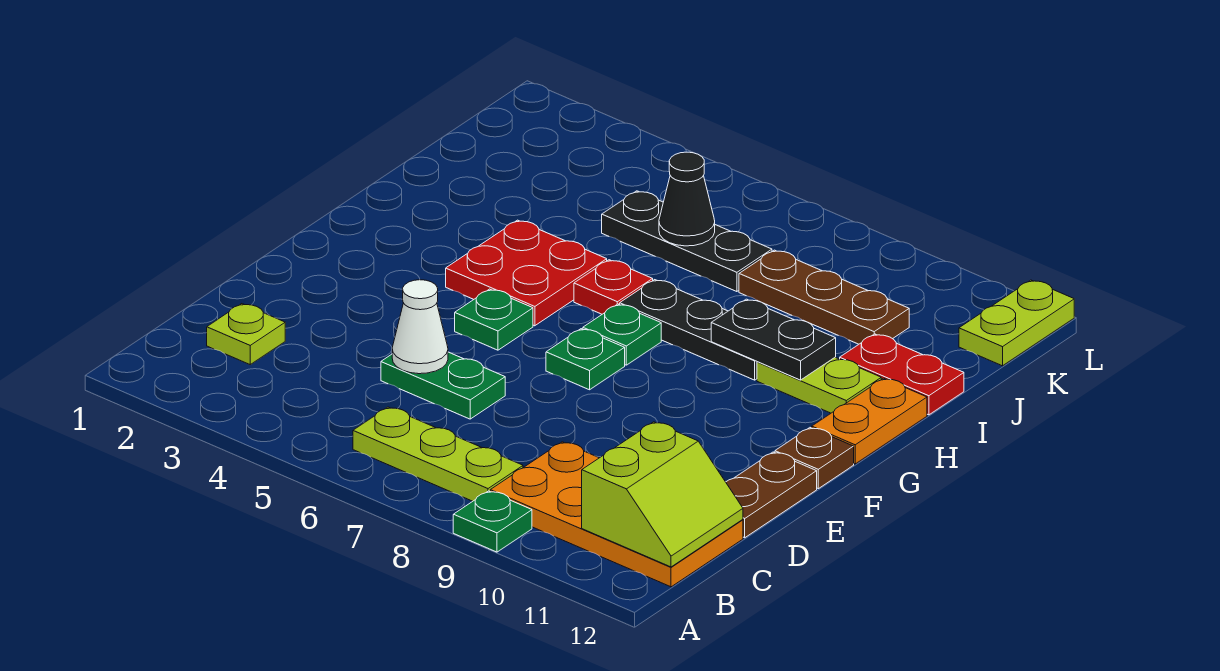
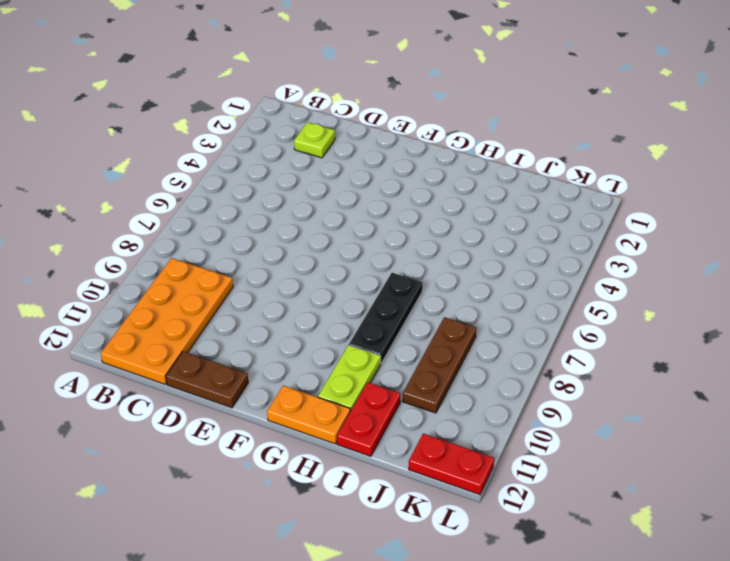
red plate K12:L12 level 1 -> lime plate K12:L12 level 1
none -> green plate A9 level 1
none -> lime plate B6:B8 level 1
none -> green plate D5:D6 level 1

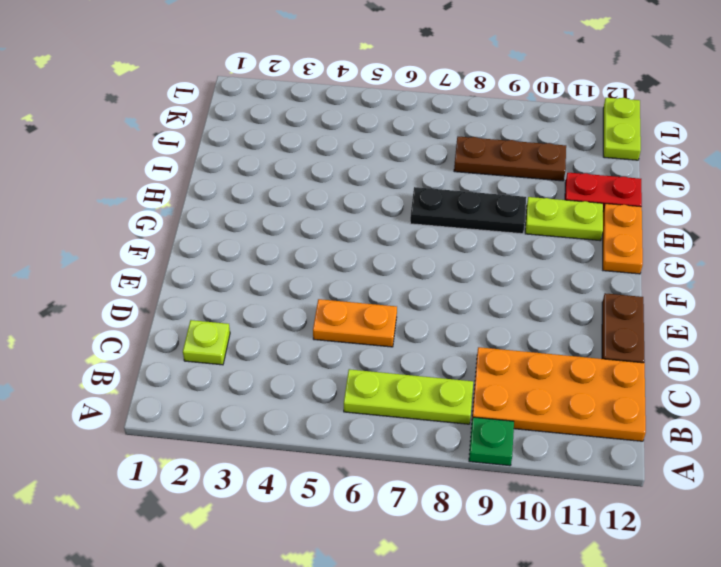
orange plate D5:D6 level 1 -> green plate D5:D6 level 1
none -> green plate F5 level 1
none -> green plate F7 level 1
none -> brown plate F12 level 1

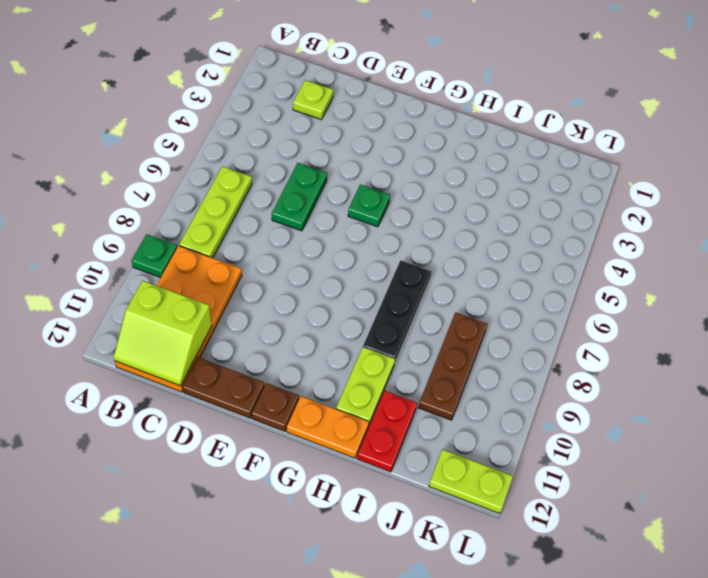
none -> green plate F7 level 1
none -> red plate G4:H5 level 1
none -> green plate G7 level 1

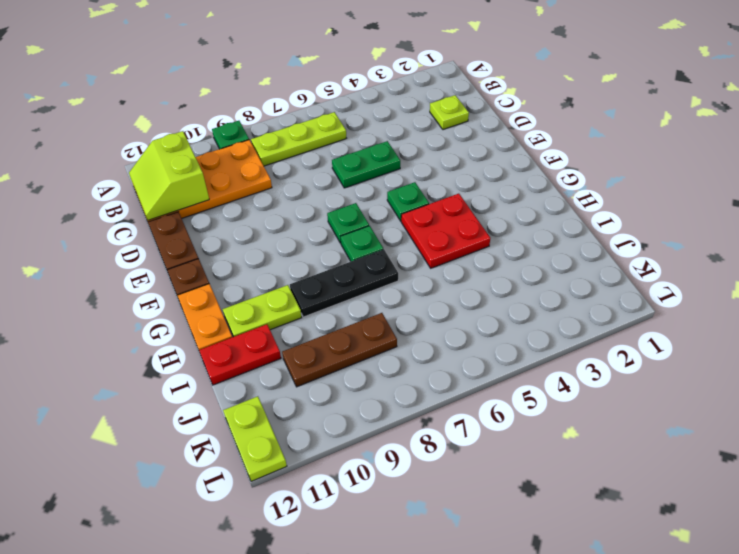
none -> red plate H6 level 1
none -> black plate J5:J7 level 1
none -> white cone D5 level 2

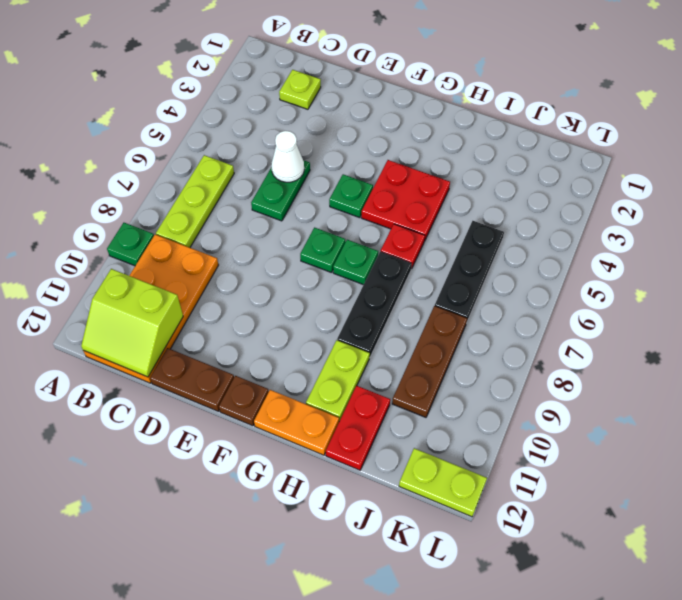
none -> black plate H9:H10 level 2
none -> black cone J6 level 2

